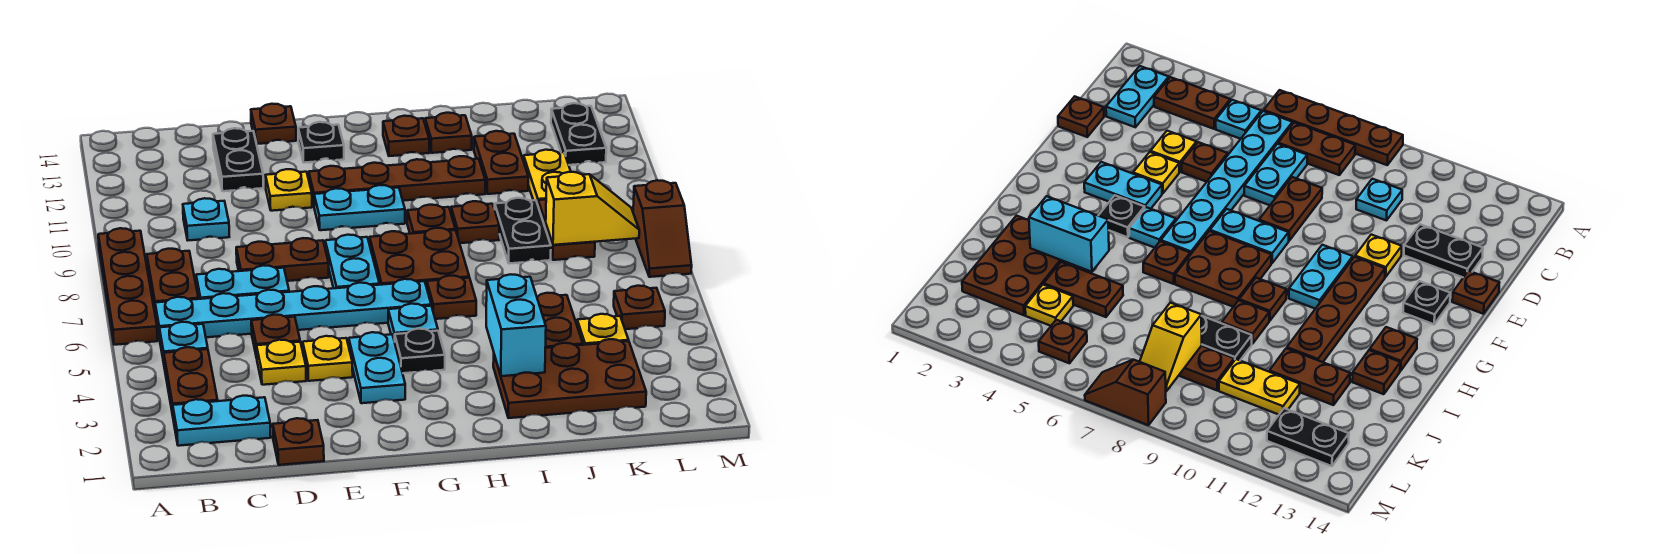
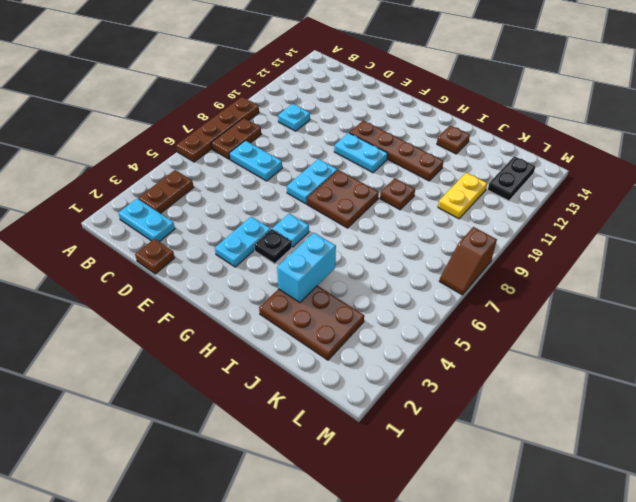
none -> cyan plate B5 level 1
none -> cyan plate B6:G6 level 1
none -> yellow plate D4 level 1
none -> brown plate D5 level 1

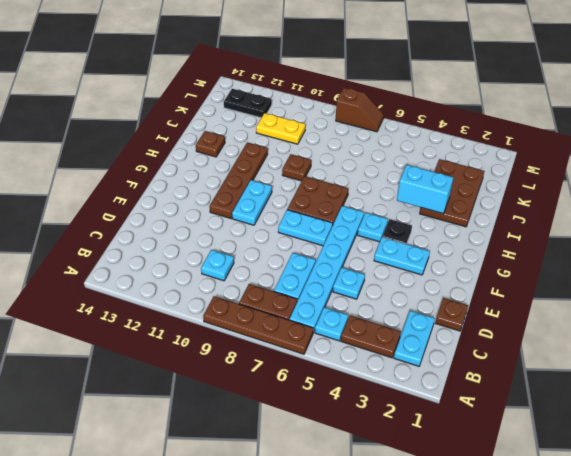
cyan plate D5 level 1 -> brown plate D5 level 1
none -> yellow plate D4 level 1
none -> brown plate D8:E8 level 1
none -> black plate D12:D13 level 1
none -> yellow plate E4 level 1

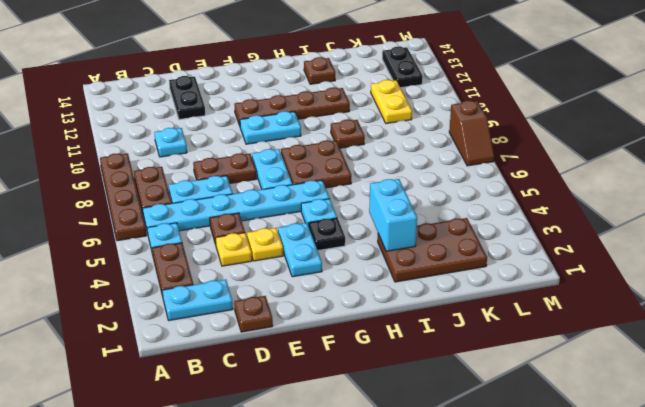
none -> yellow plate E11 level 1
none -> brown plate E14 level 1
none -> black plate F13 level 1
none -> brown plate H6 level 1

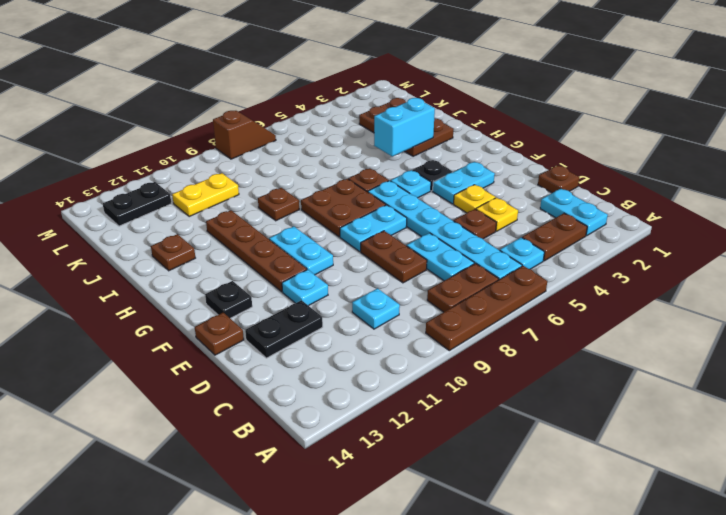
cyan plate E11 level 1 -> yellow plate E11 level 1
none -> brown plate H9 level 1
none -> brown plate H13 level 1
none -> brown plate J4:J5 level 1
none -> black plate J8:J9 level 1

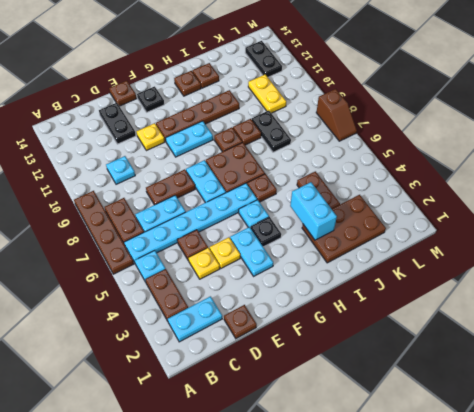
none -> brown plate J11:J12 level 1
none -> yellow plate K4 level 1
none -> brown plate K8:K9 level 1
none -> brown plate L5 level 1

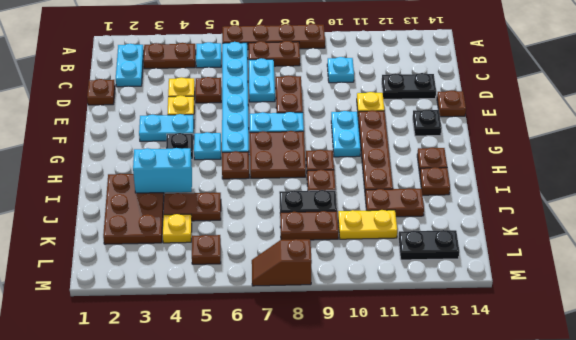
none -> yellow slope K8:L8 level 2 top K

